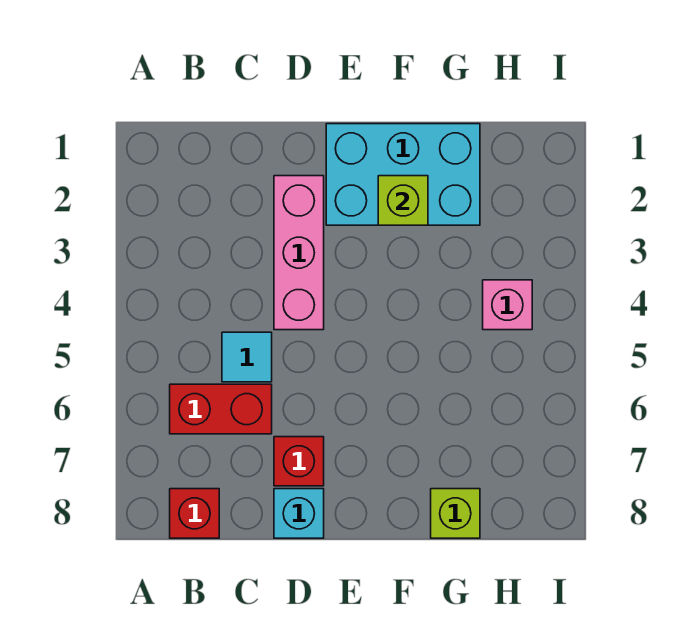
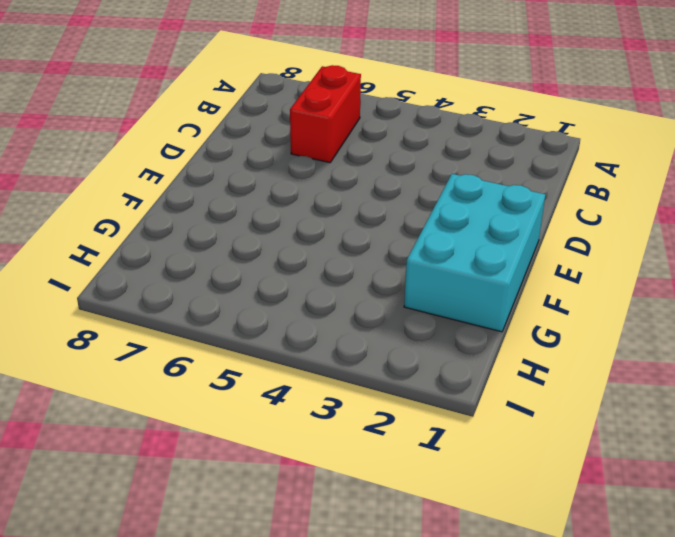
none -> red brick B8 level 1
none -> cyan tile C5 level 1

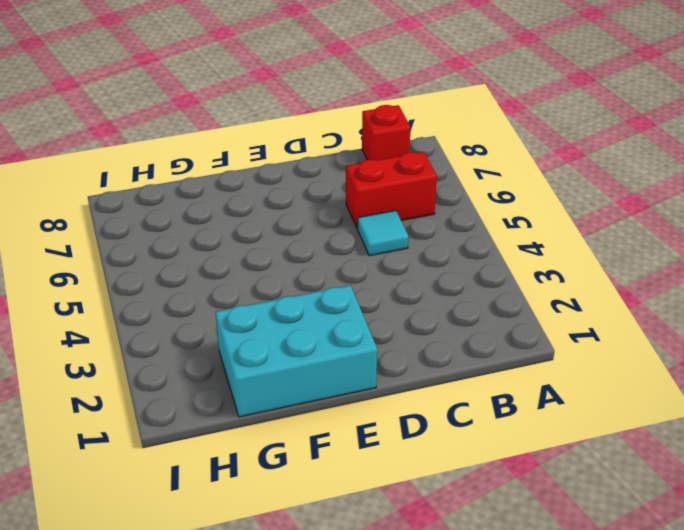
none -> pink brick D2:D4 level 1
none -> red brick D7 level 1

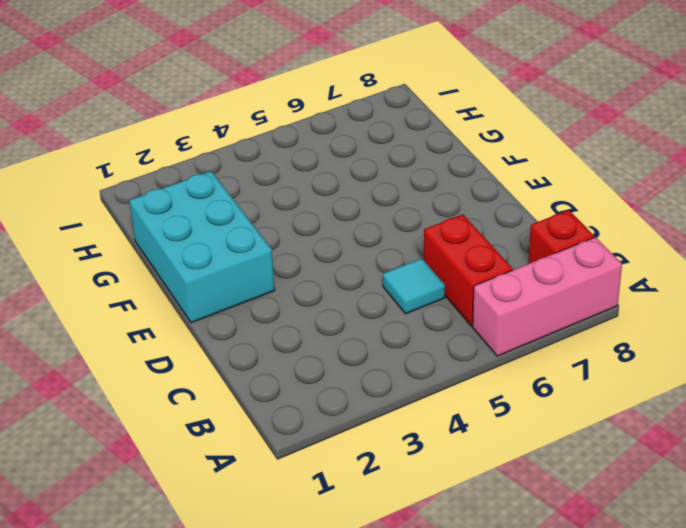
pink brick A6:A8 level 1 -> pink brick D2:D4 level 1
none -> red brick D7 level 1
none -> cyan brick D8 level 1

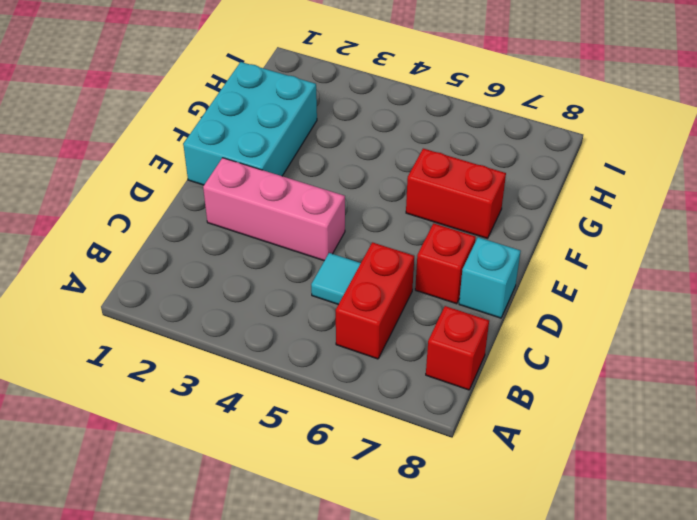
red brick F6:F7 level 1 -> none
none -> lime brick G8 level 1
none -> pink brick H4 level 1

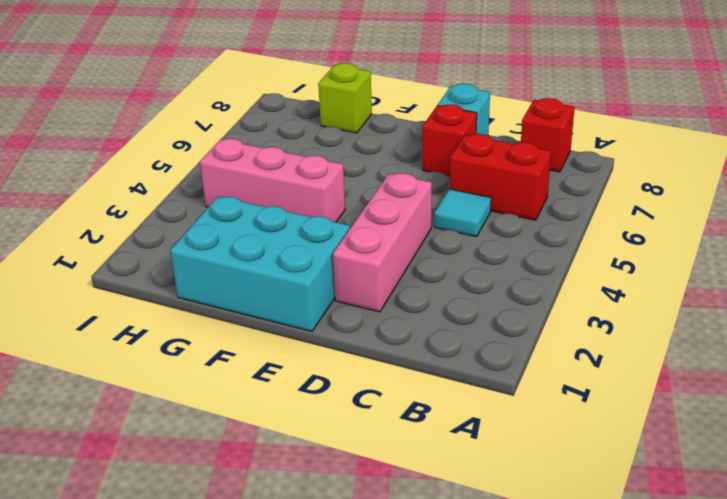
pink brick F4:H4 level 1 -> pink brick H4 level 1
none -> lime brick F2 level 2

